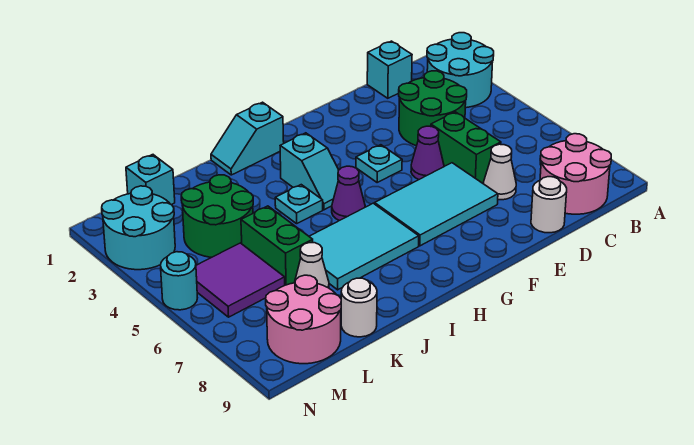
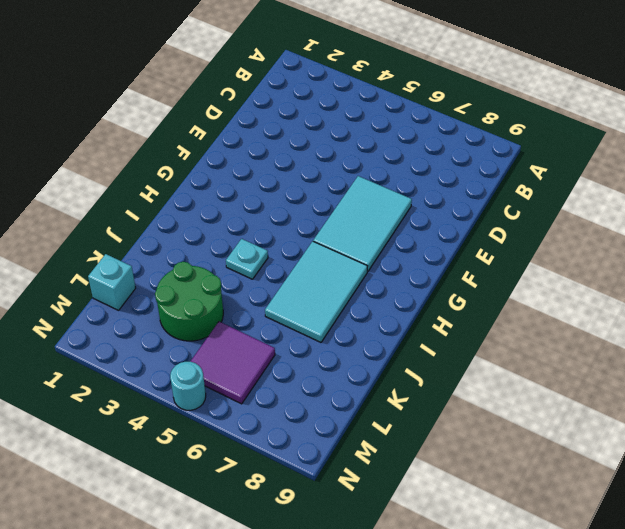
none -> cyan round brick A2:B3 level 1
none -> pink round brick B8:C9 level 1
none -> cyan brick C1 level 1

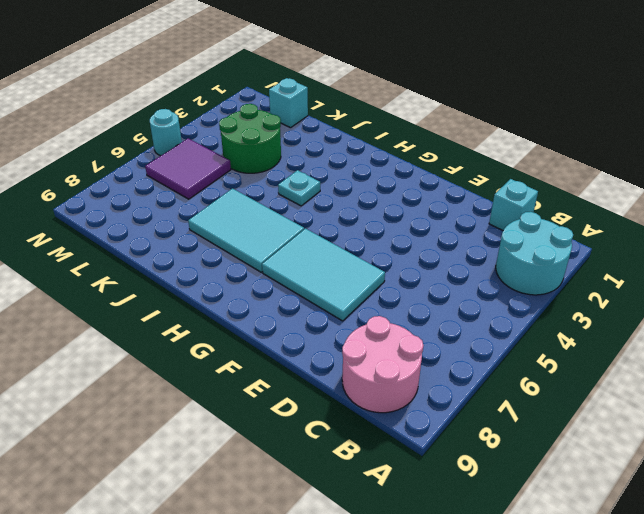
none -> green round brick C3:D4 level 1
none -> green brick D5:D6 level 1
none -> white cone D7 level 1

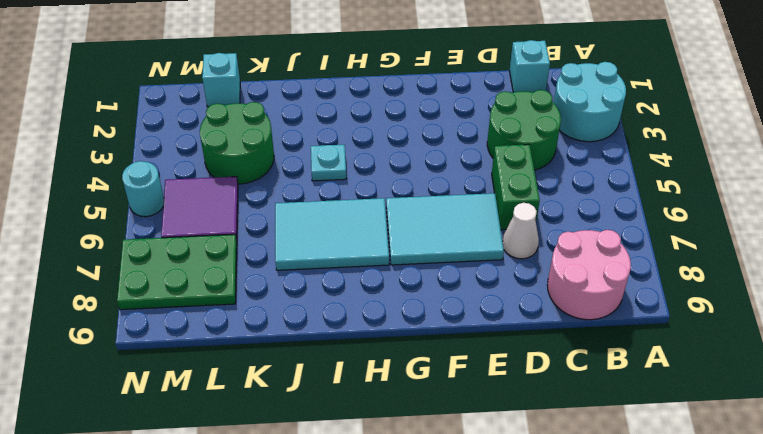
green plate L7:N8 level 1 -> pink round brick L8:M9 level 1
none -> white round brick D9 level 1
none -> purple cone E5 level 1
none -> cyan plate F4 level 1

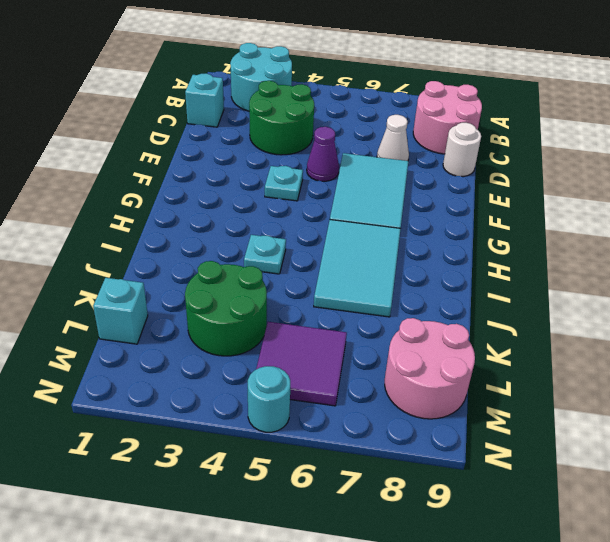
none -> green brick D5:D6 level 1
none -> cyan slope H1:I1 level 1 top H
none -> cyan slope H3:H4 level 1 top 3

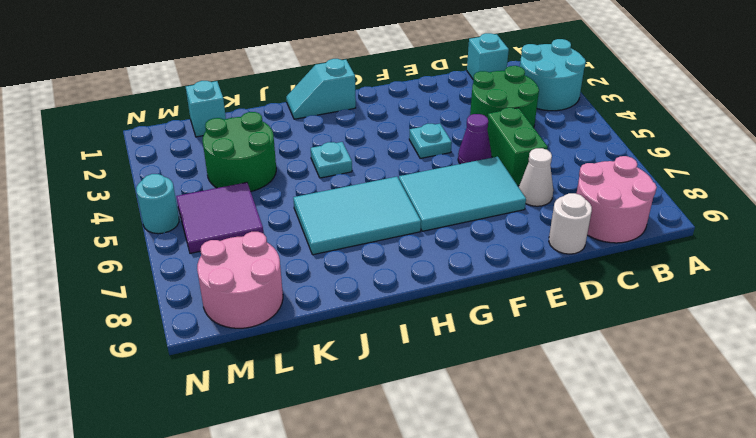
none -> cyan slope H3:H4 level 1 top 3
none -> purple cone H5 level 1
none -> green brick K5:K6 level 1

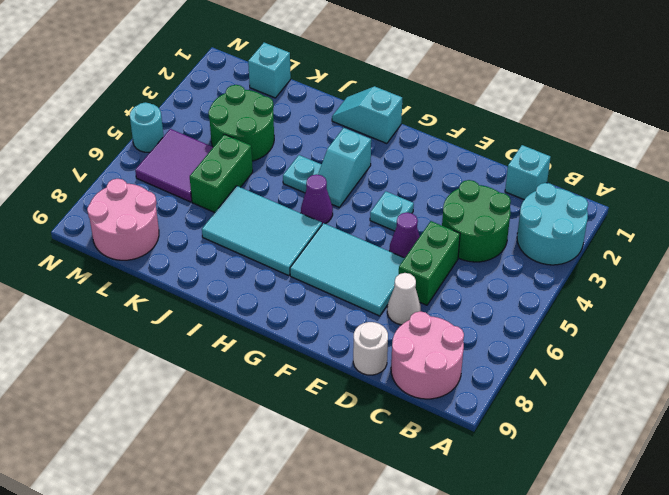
none -> white cone K7 level 1
none -> white round brick K9 level 1
none -> cyan round brick M2:N3 level 1

